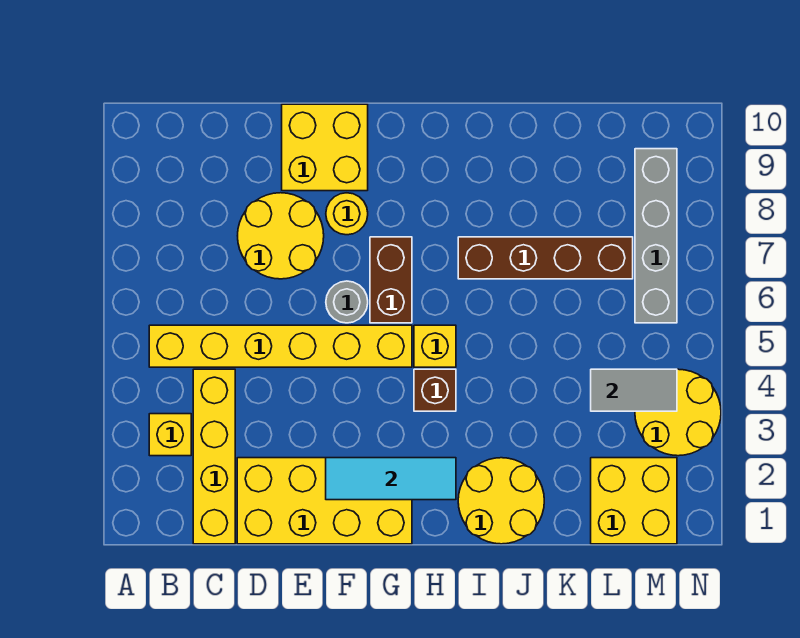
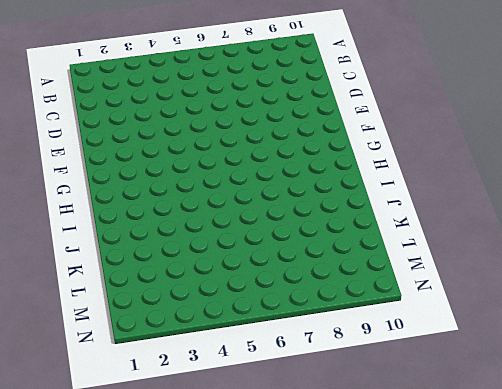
none -> yellow brick B3 level 1
none -> yellow brick B5:G5 level 1
none -> yellow brick C1:C4 level 1

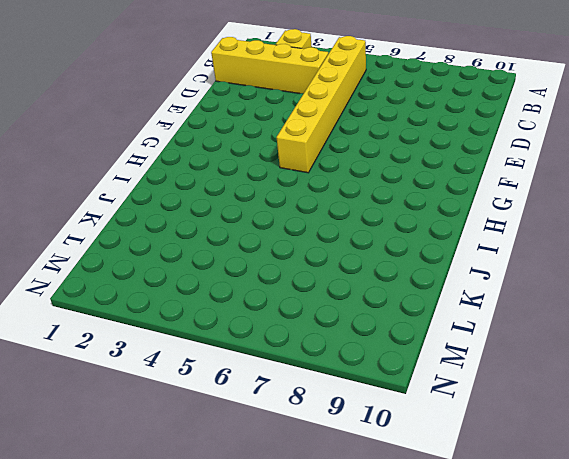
none -> yellow brick D1:G2 level 1
none -> yellow round brick D7:E8 level 1
none -> yellow brick E9:F10 level 1

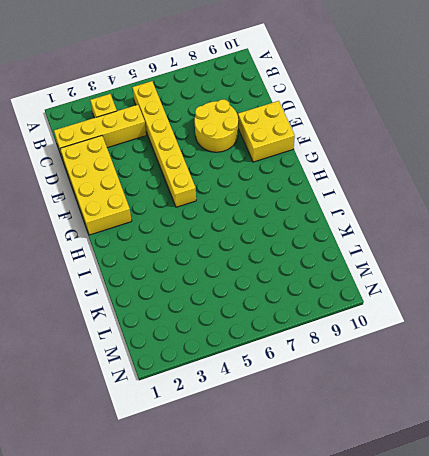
none -> grey round brick F6 level 1
none -> yellow round brick F8 level 1
none -> brown brick G6:G7 level 1

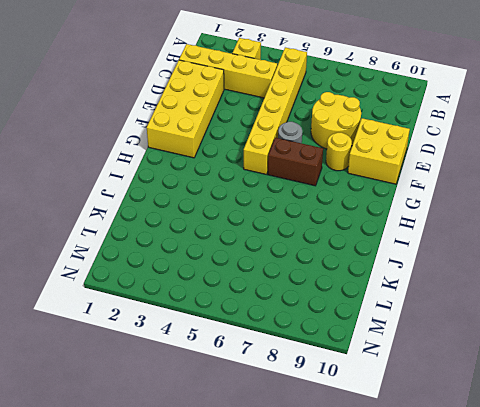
none -> brown brick H4 level 1
none -> yellow brick H5 level 1
none -> yellow round brick I1:J2 level 1

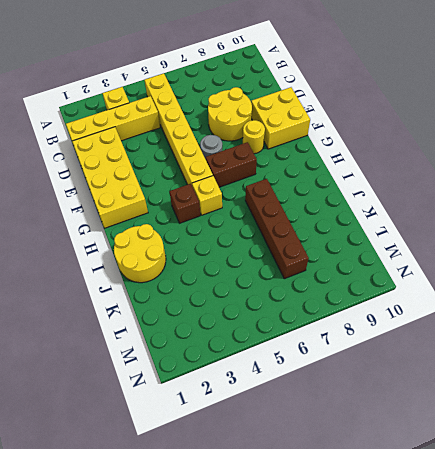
none -> yellow brick L1:M2 level 1
none -> yellow round brick M3:N4 level 1
none -> grey brick M6:M9 level 1

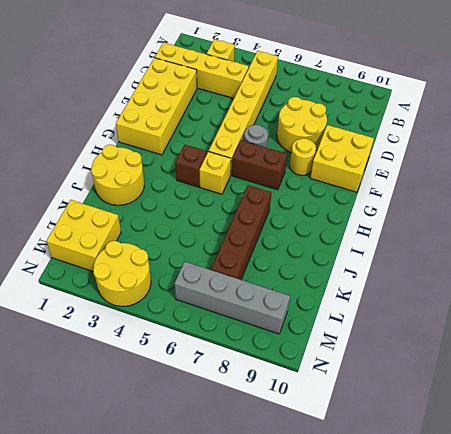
none -> cyan tile F2:H2 level 2
none -> grey tile L4:M4 level 2

